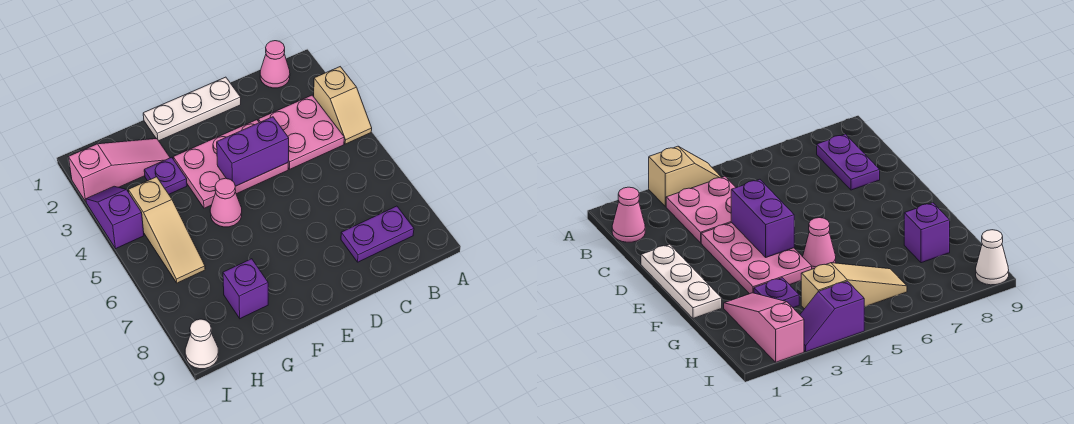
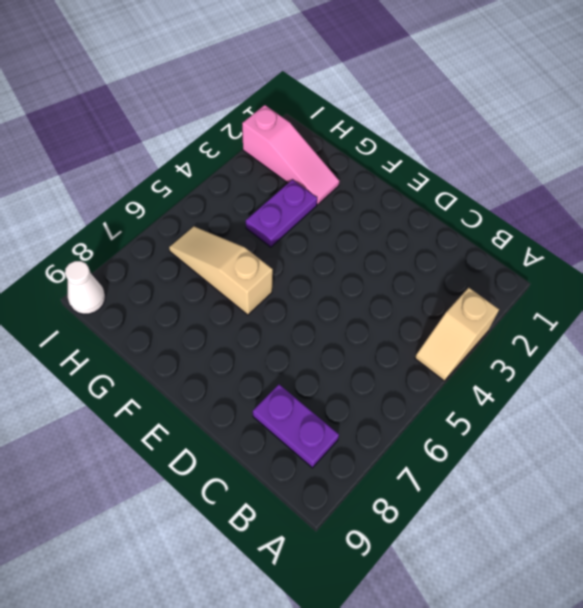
tan slope F6:H6 level 1 top F -> tan slope H4:H6 level 1 top 4
purple plate G3:G4 level 1 -> purple plate G3 level 1
none -> pink cone B1 level 1
none -> pink plate B3:C4 level 1
none -> white plate D1:F1 level 1

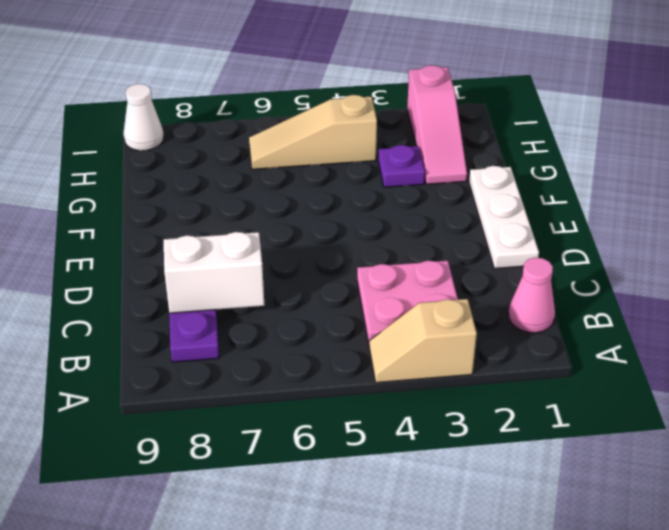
white brick C7:C8 level 2 -> none
none -> pink plate D3:F4 level 1
none -> pink cone F5 level 1
none -> purple brick G8 level 1

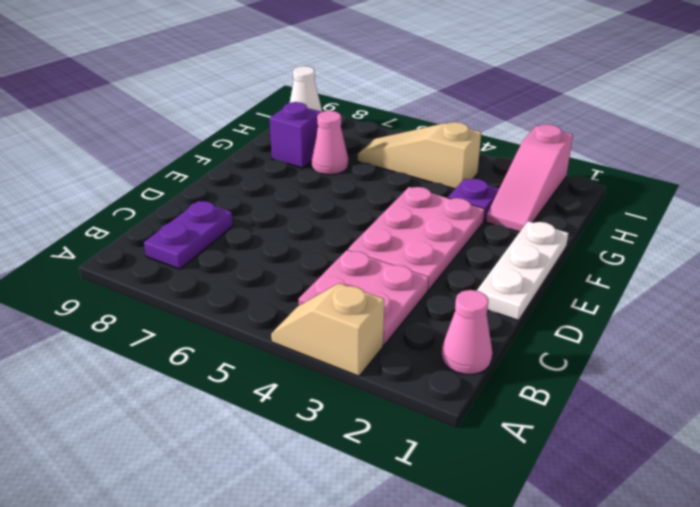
pink cone G7 level 1 -> pink cone F5 level 1
none -> purple slope I3:I4 level 1 top 4
none -> purple brick D4:E4 level 2

